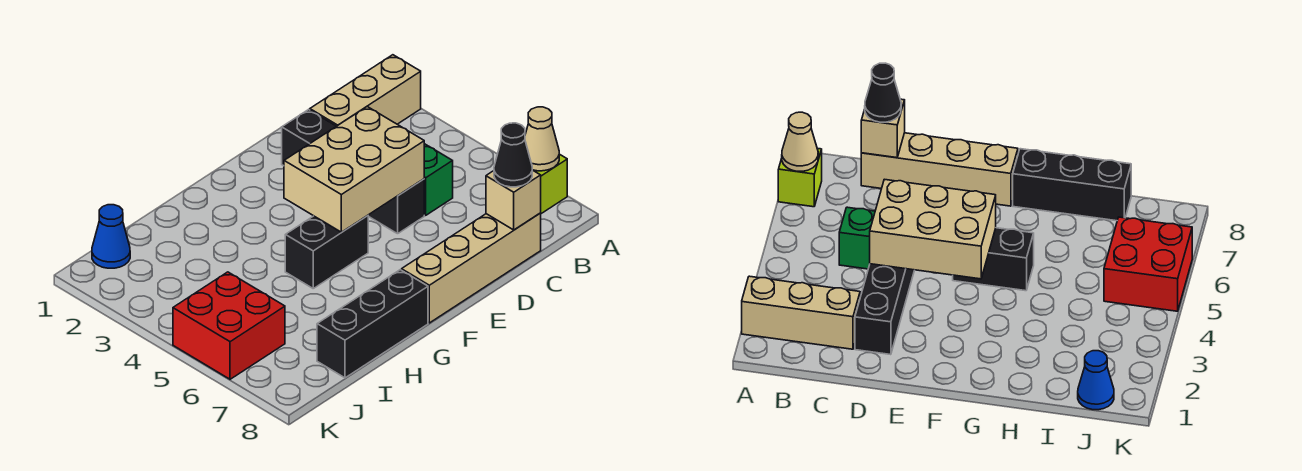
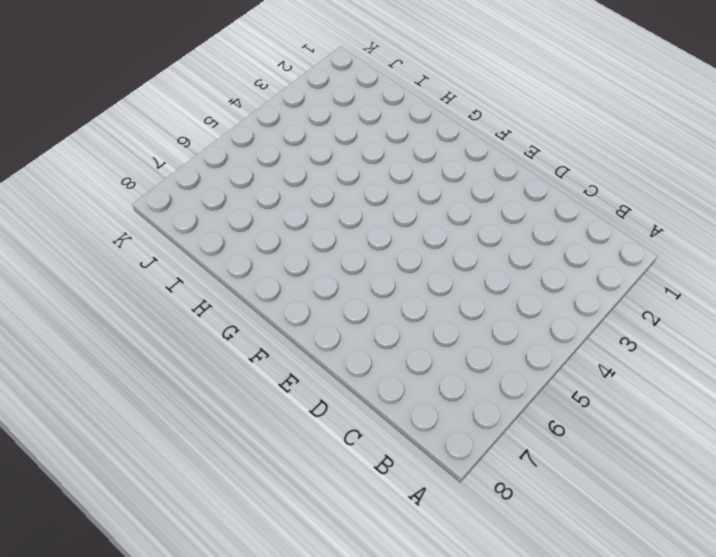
none -> tan brick A2:C2 level 1
none -> lime brick A7 level 1
none -> green brick C5 level 1

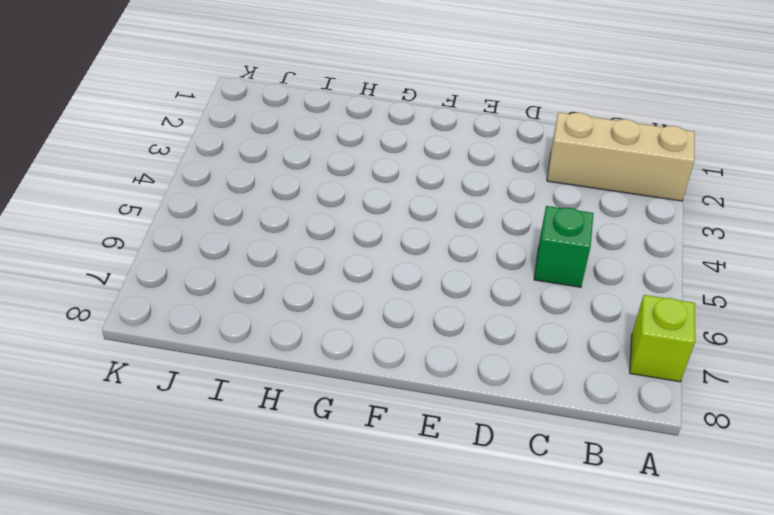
none -> tan brick C8:F8 level 1
none -> black brick D2:D5 level 1
none -> black brick F5:G5 level 1

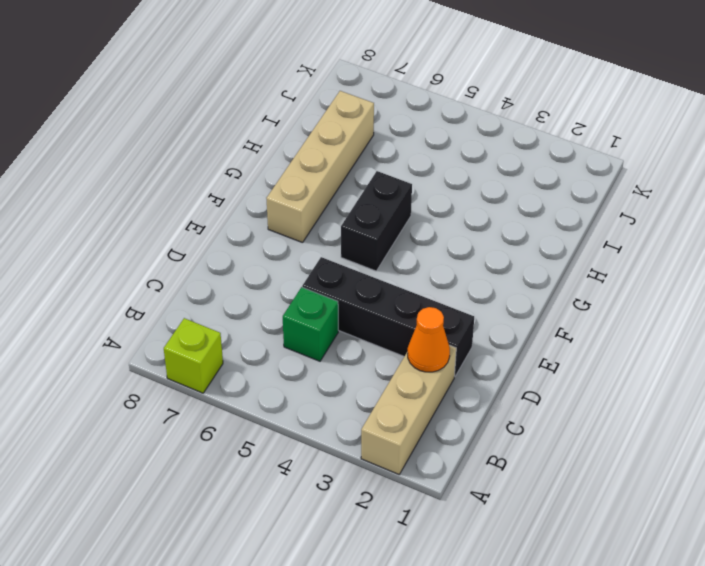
orange cone C2 level 2 -> none
tan brick F7:I7 level 1 -> tan brick C8:F8 level 1
none -> black brick G8:I8 level 1
none -> blue cone J1 level 1
none -> red brick J5:K6 level 1

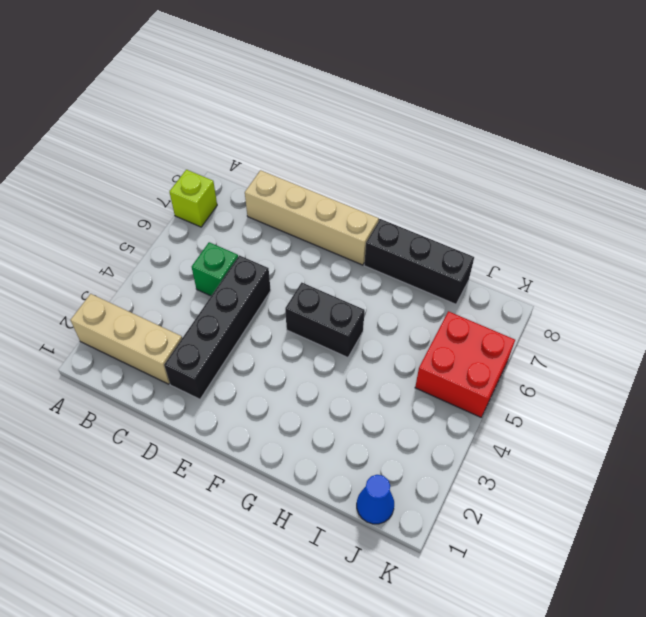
none -> tan cone A7 level 2
none -> tan brick C8 level 2
none -> tan brick D4:F5 level 2

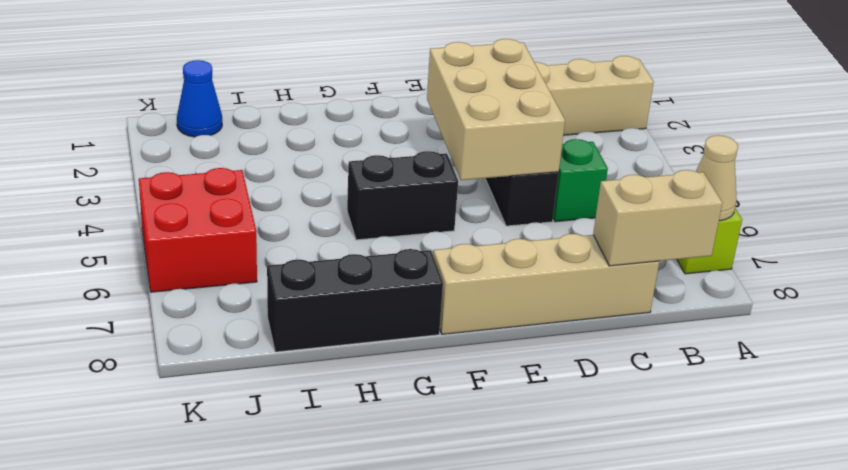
tan brick B8:C8 level 2 -> tan brick C8 level 2
tan brick D3:E5 level 2 -> tan brick D4:F5 level 2
none -> black cone C8 level 3

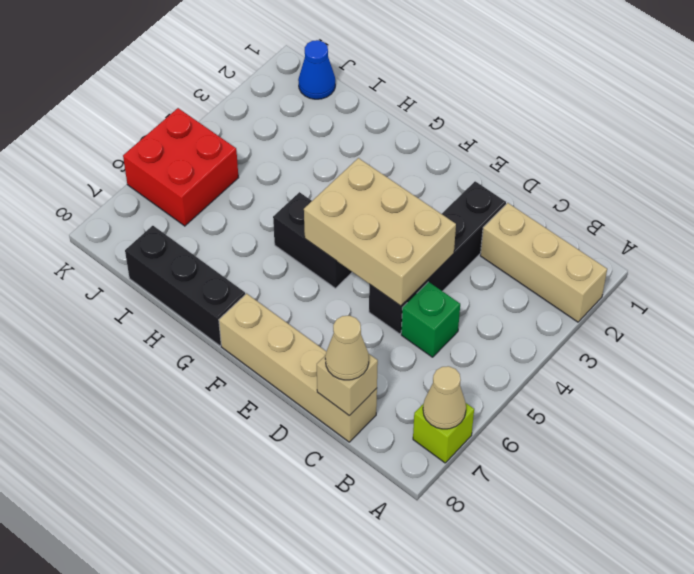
tan cone C8 level 3 -> black cone C8 level 3

